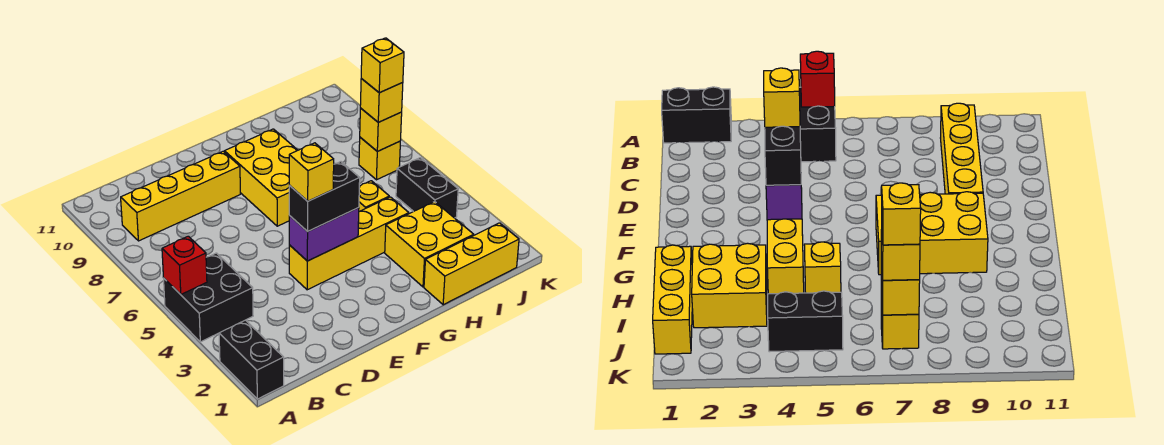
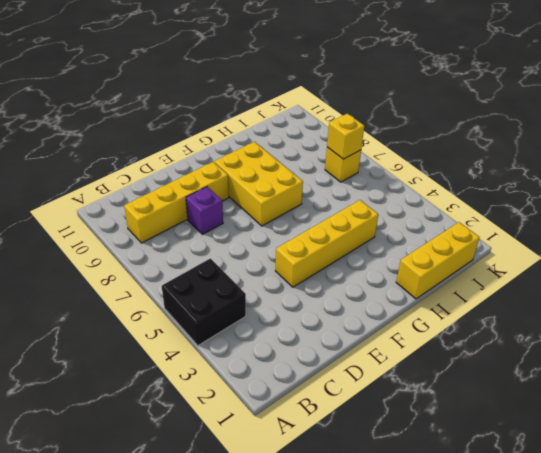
purple brick D8 level 1 -> none
none -> black brick A1:A2 level 1
none -> yellow brick H2:I3 level 1
none -> yellow brick H5 level 1

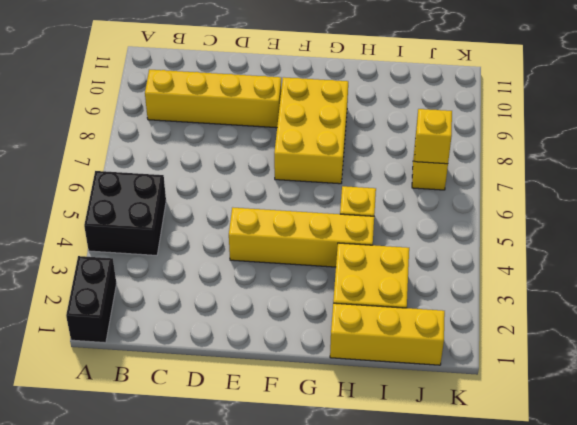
none -> black brick J4:J5 level 1
none -> red brick A5 level 2
none -> purple brick E4:F4 level 2

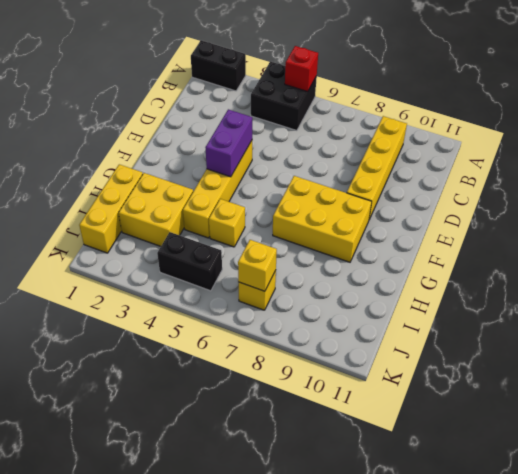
none -> black brick E4:F4 level 3
none -> yellow brick J7 level 3
none -> yellow brick E4 level 4

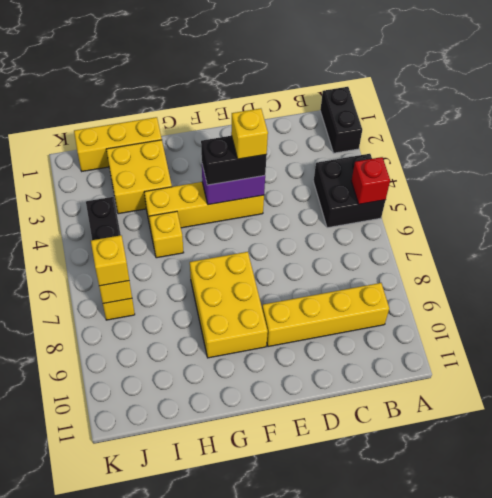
none -> yellow brick J7 level 4

